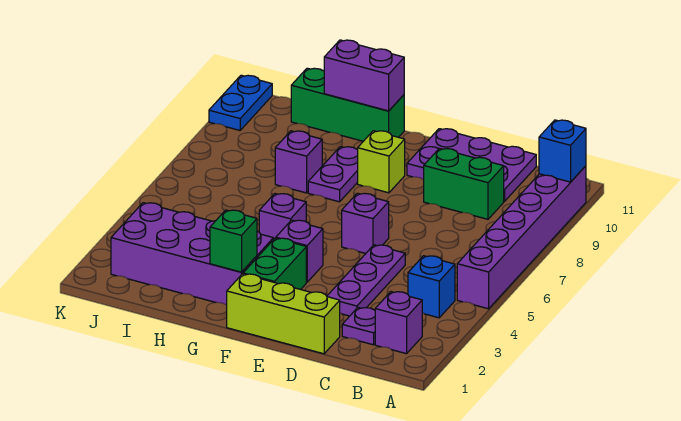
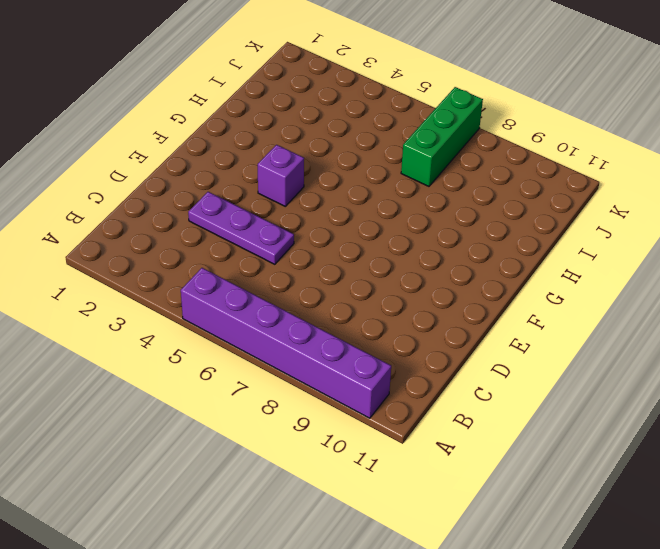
green brick I7:K7 level 1 -> green brick G11:I11 level 1
none -> purple brick B2 level 1
none -> blue brick B4 level 1
none -> purple plate C2 level 1

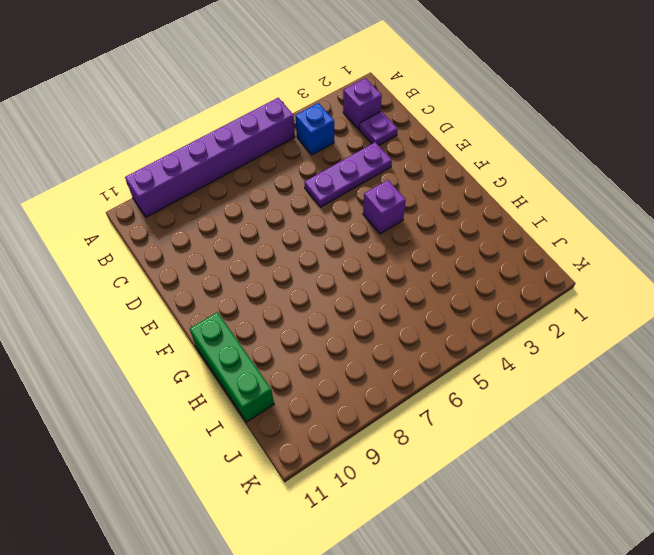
none -> green brick C9:D9 level 1
none -> purple plate C10:E11 level 1
none -> lime brick D1:F1 level 1

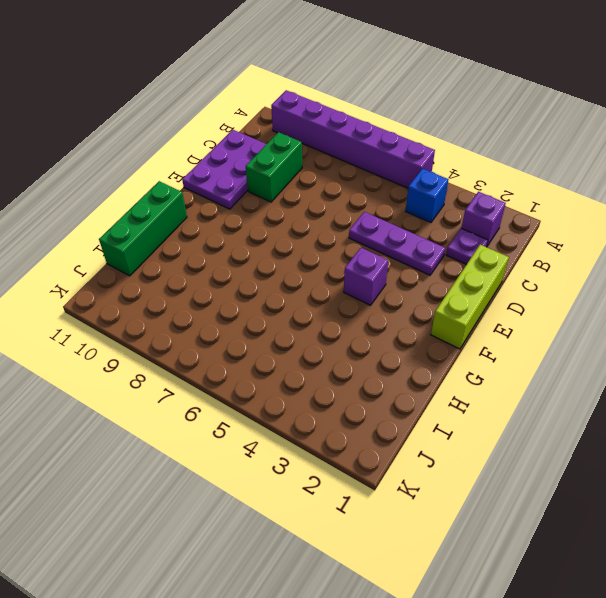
none -> purple brick E6 level 1
none -> green brick F2:F3 level 1
none -> lime brick F9 level 1

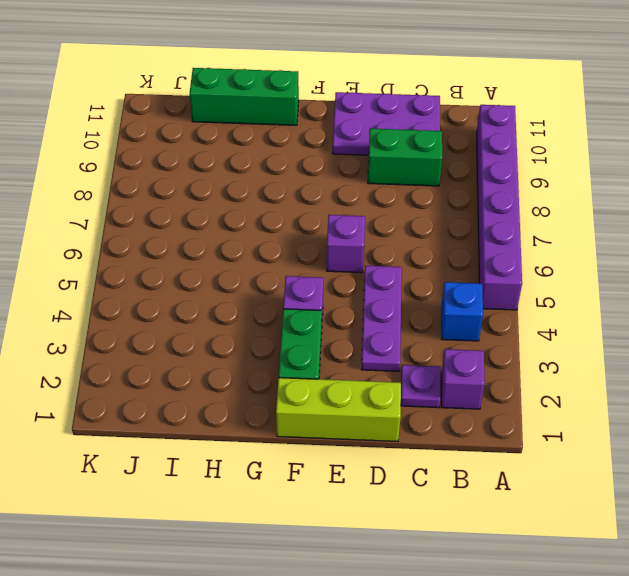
none -> lime brick F9 level 1
none -> purple brick G2:J3 level 1
none -> purple brick G5 level 1

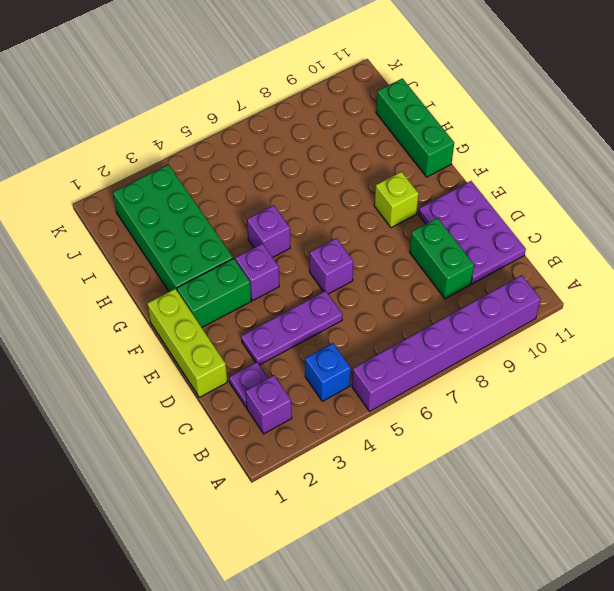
green brick G2:J3 level 1 -> purple brick G2:J3 level 1
none -> purple plate G8:G9 level 1
none -> purple brick H8 level 1
none -> blue plate K10:K11 level 1

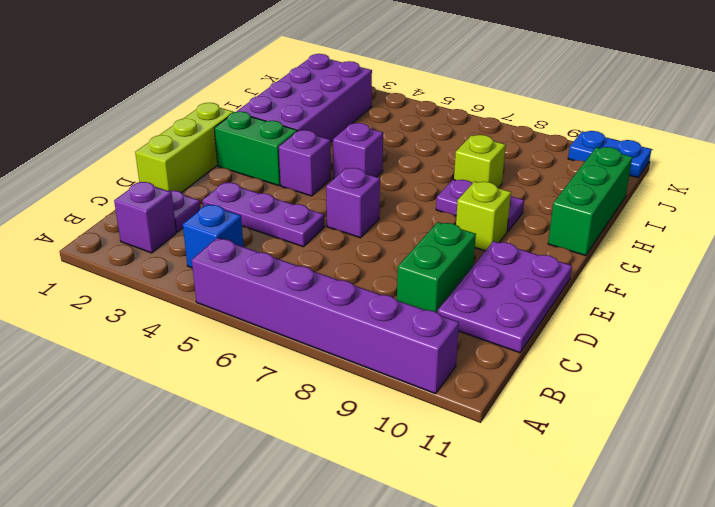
lime brick H8 level 1 -> purple brick H8 level 1
none -> blue brick A10 level 2
none -> green brick G2 level 2
none -> purple brick G11:H11 level 2

